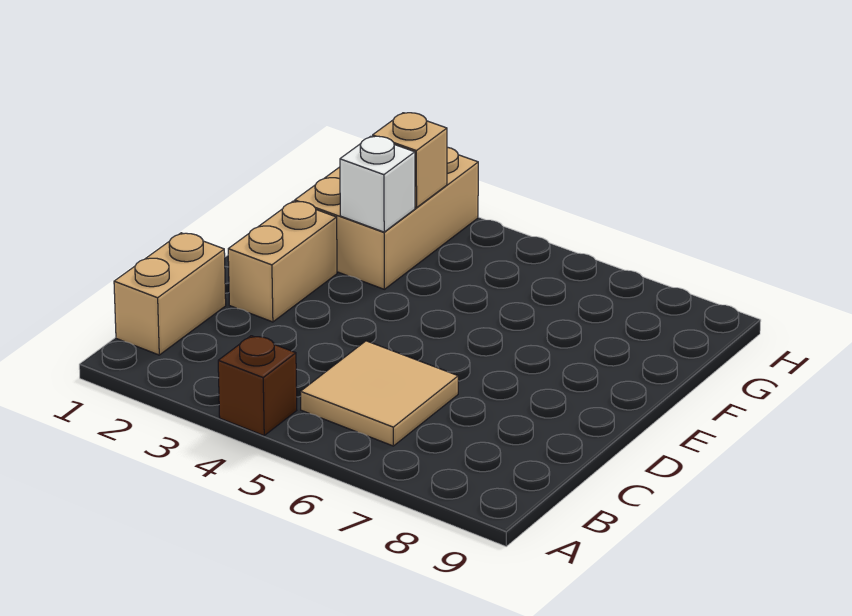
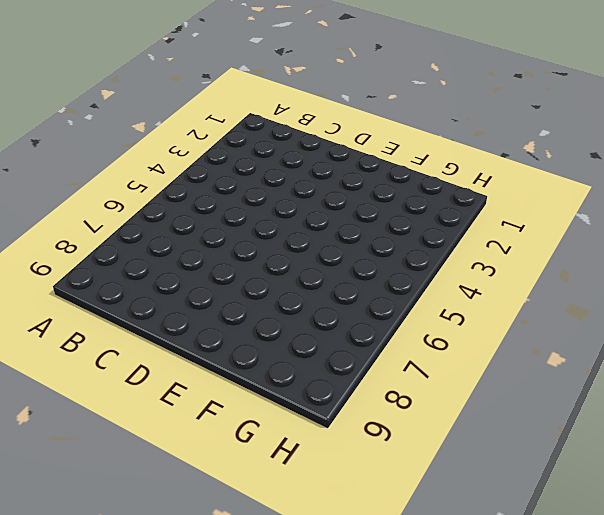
none -> brown brick A4 level 1
none -> tan brick B1:C1 level 1

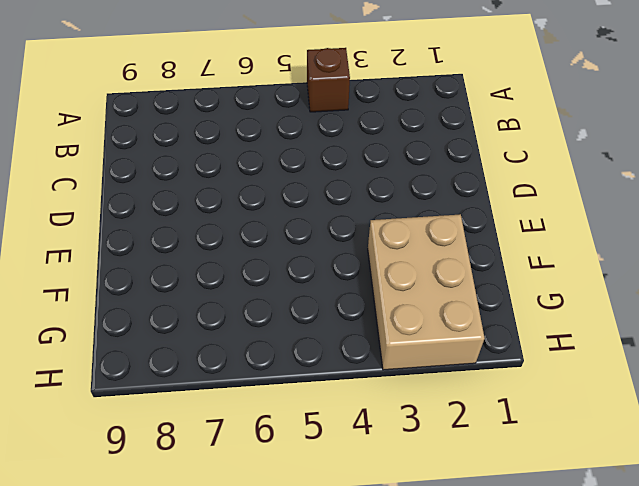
none -> tan brick B1:C1 level 1
none -> tan tile B5:C6 level 1

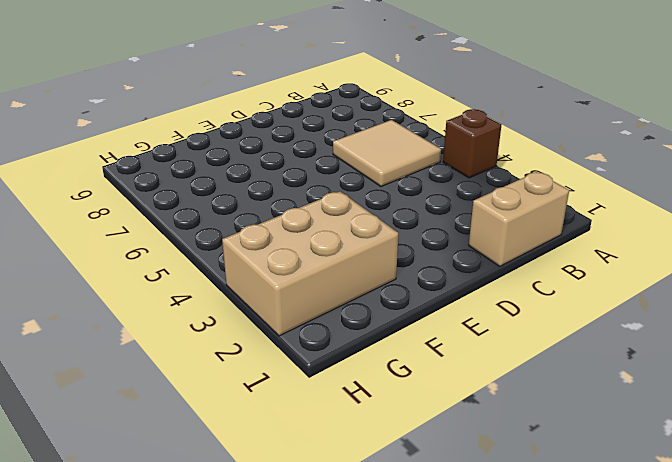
none -> tan brick D2:E2 level 1
none -> white brick F3 level 2

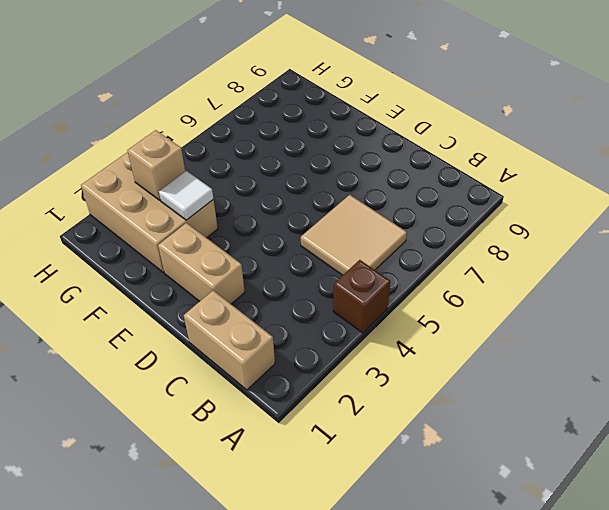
white tile F3 level 2 -> white brick F3 level 2

